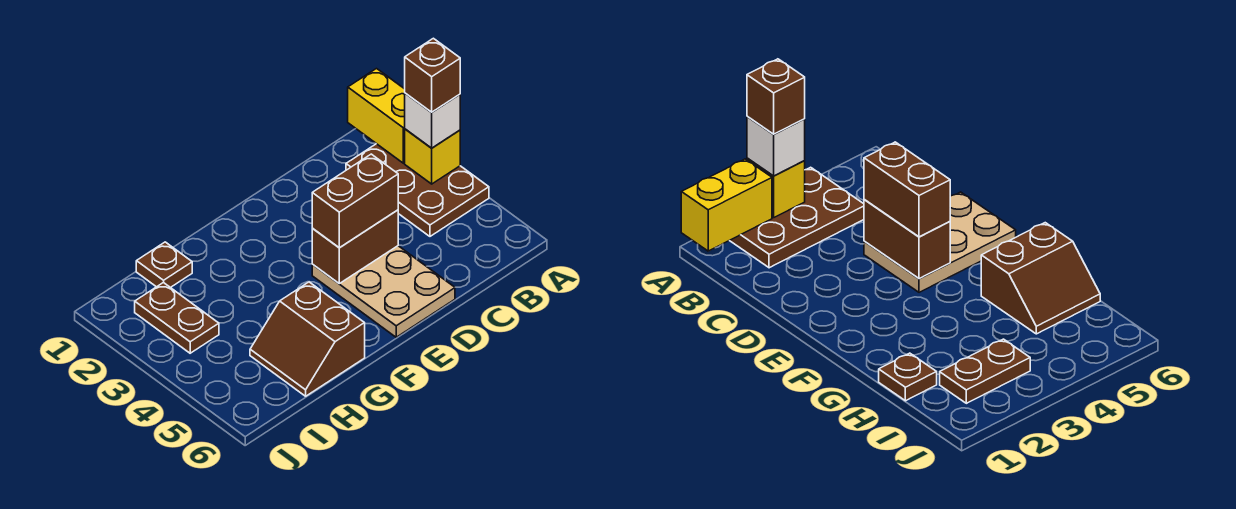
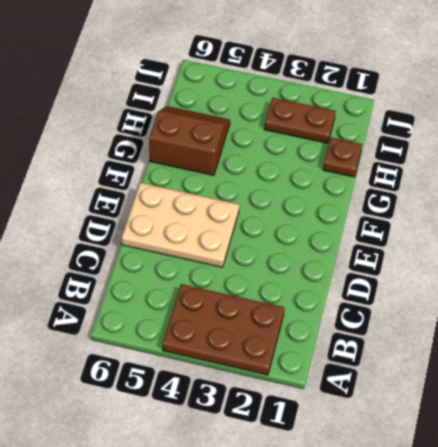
none -> yellow brick A1:A2 level 2
none -> yellow brick A3 level 2

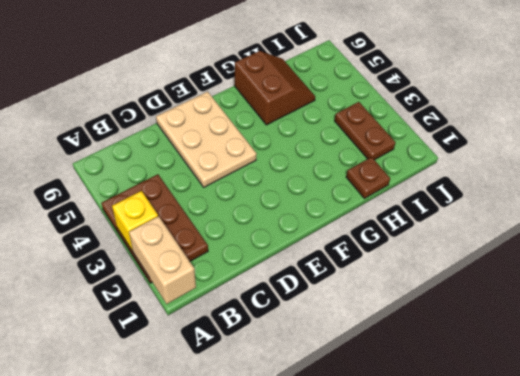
tan brick A1:A2 level 2 -> yellow brick A1:A2 level 2
none -> brown brick D4:E4 level 2
none -> white brick A3 level 3

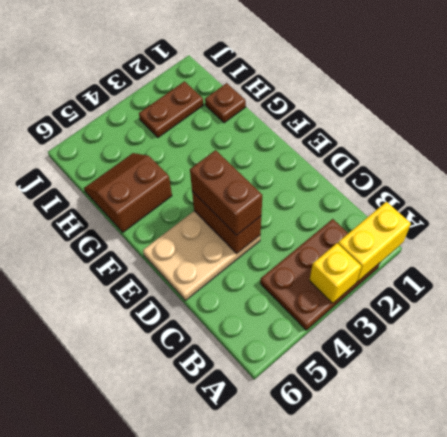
none -> white brick A3 level 3
none -> brown brick A3 level 4

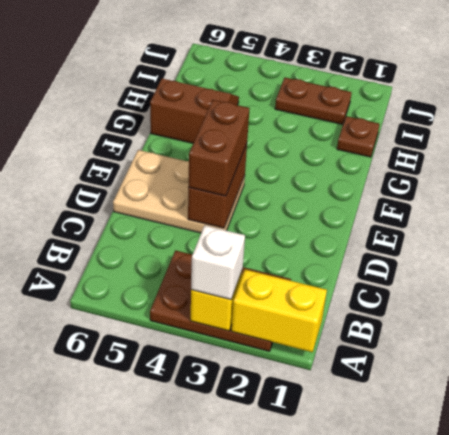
none -> brown brick A3 level 4

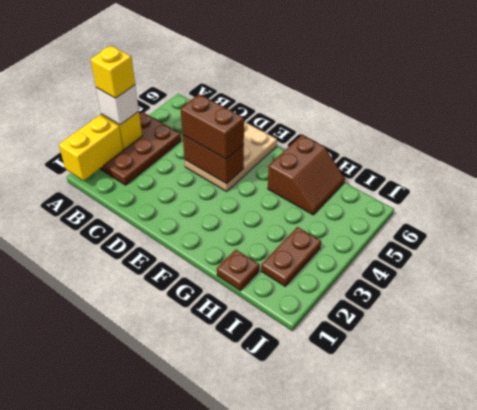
yellow brick A3 level 4 -> brown brick A3 level 4

